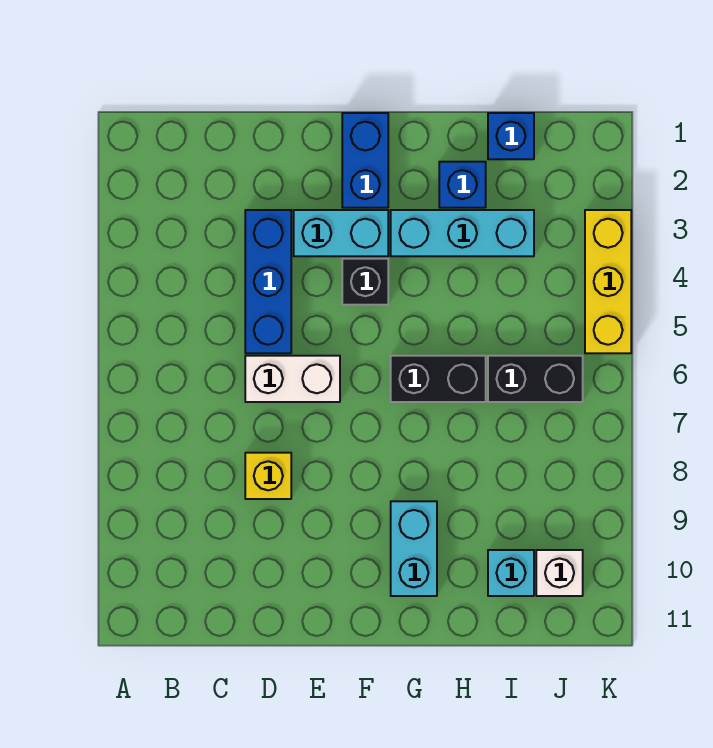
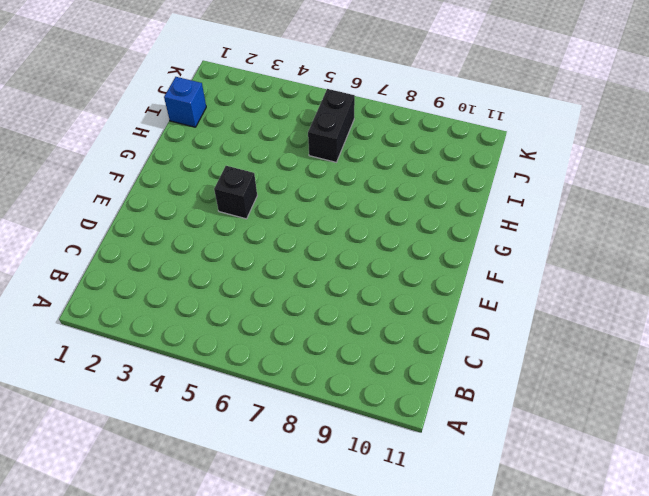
none -> blue brick D3:D5 level 1
none -> white brick D6:E6 level 1
none -> yellow brick D8 level 1

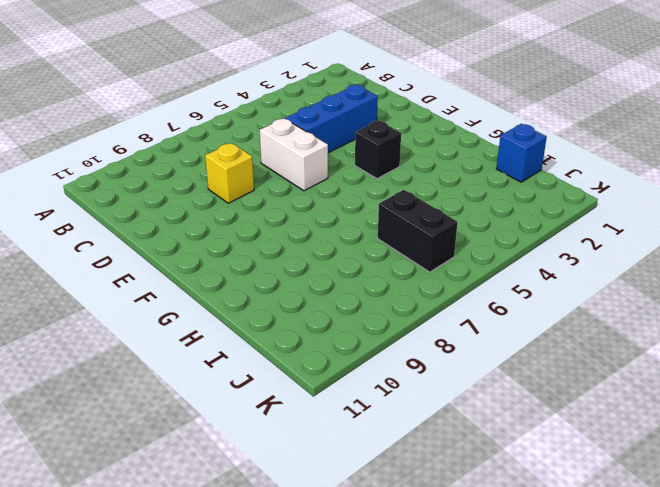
none -> cyan brick E3:F3 level 1
none -> blue brick F1:F2 level 1
none -> cyan brick G3:I3 level 1

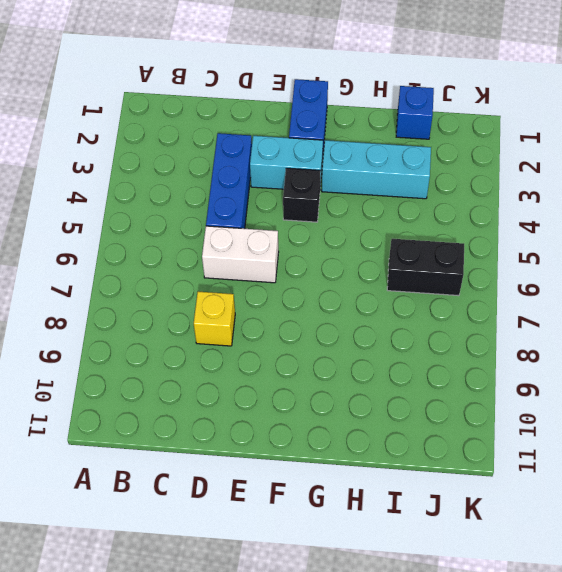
none -> black brick G6:H6 level 1
none -> cyan brick G9:G10 level 1
none -> blue brick H2 level 1

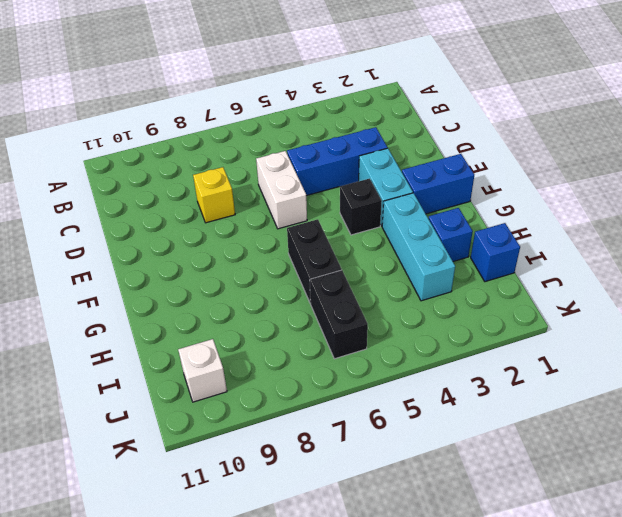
none -> cyan brick G9:G10 level 1
none -> cyan brick I10 level 1
none -> yellow brick K3:K5 level 1

